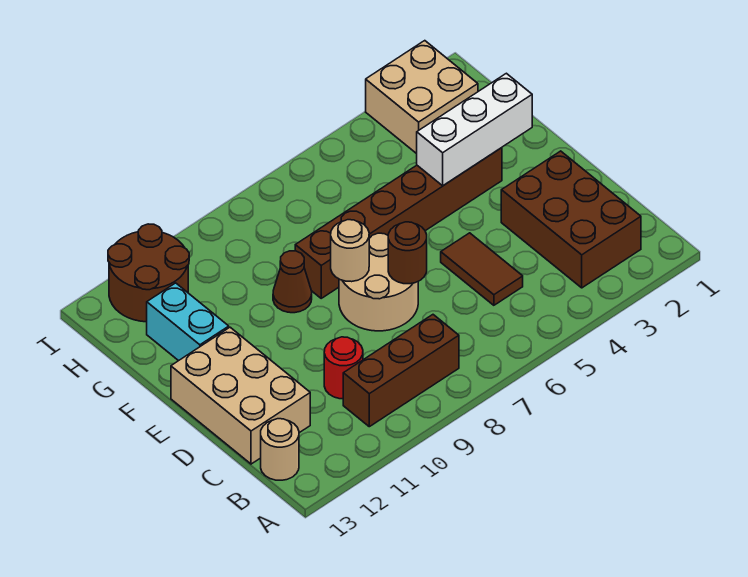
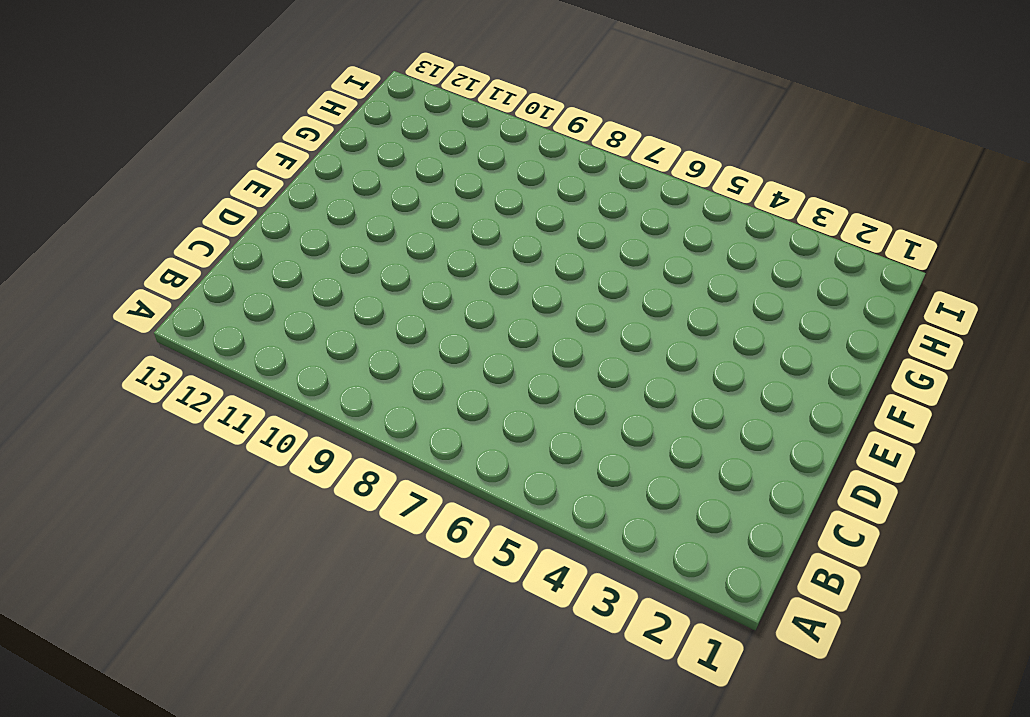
none -> brown brick B2:D3 level 1
none -> brown brick B8:B10 level 1
none -> tan round brick B13 level 1

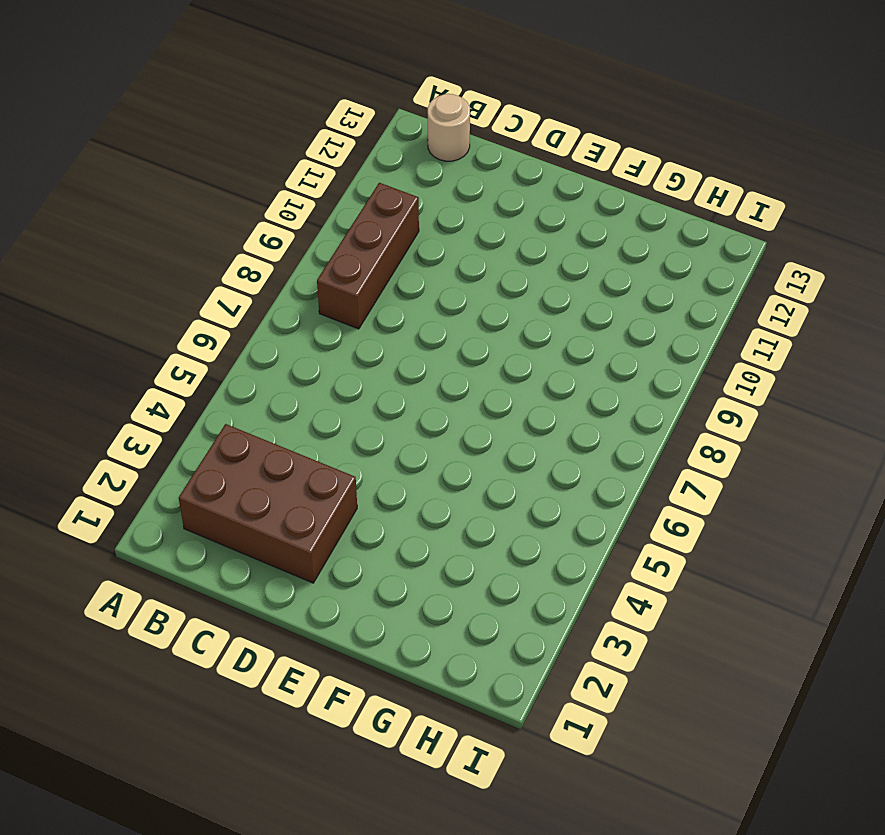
none -> brown tile C5:D5 level 1
none -> red round brick C10 level 1
none -> tan brick C12:E13 level 1

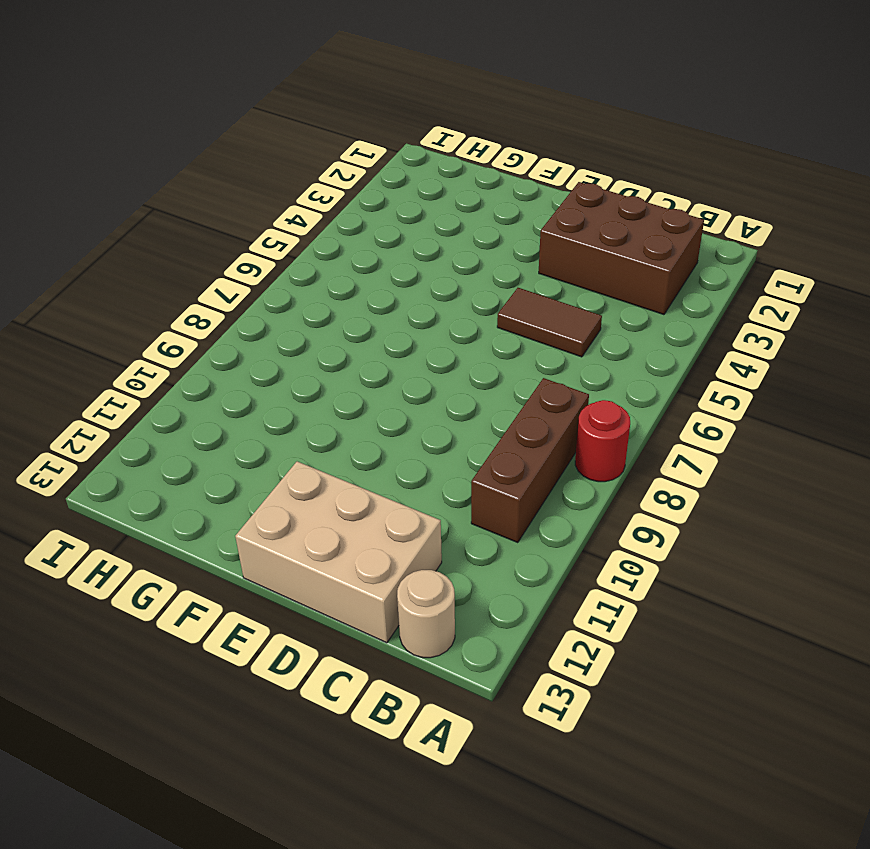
red round brick A8 level 1 -> red round brick C10 level 1
none -> tan round brick D7:E8 level 1
none -> brown brick F3:F8 level 1
none -> brown cone F9 level 1

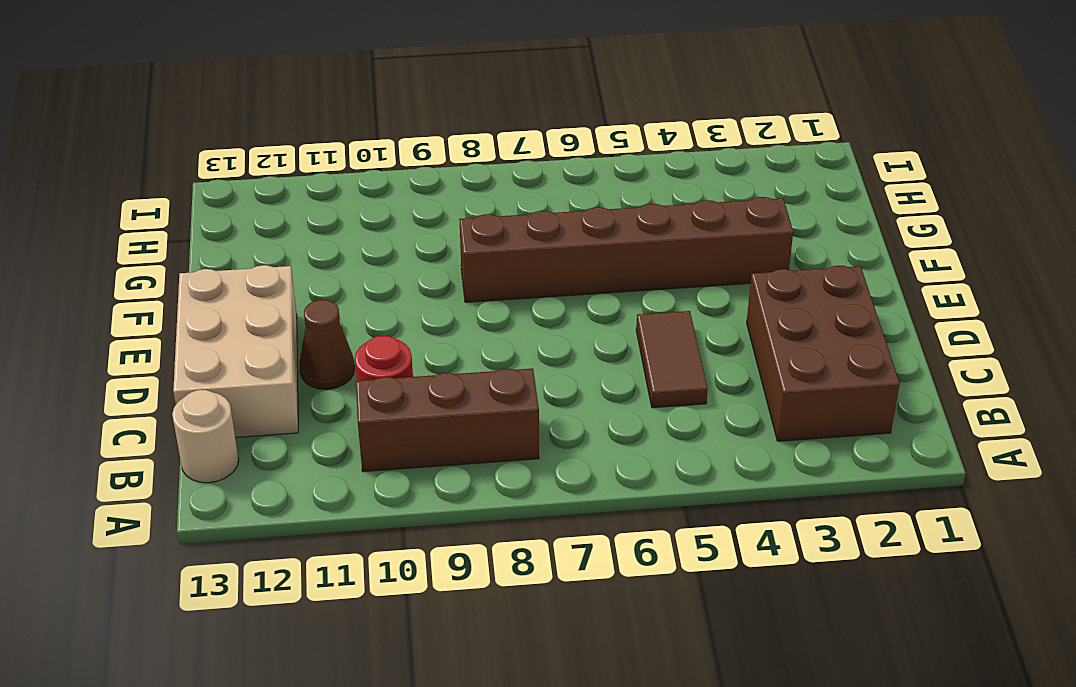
brown cone D11 level 1 -> brown cone F9 level 1
none -> tan round brick D7:E8 level 1
none -> cyan brick F12:G12 level 1
none -> tan brick H2:I3 level 1

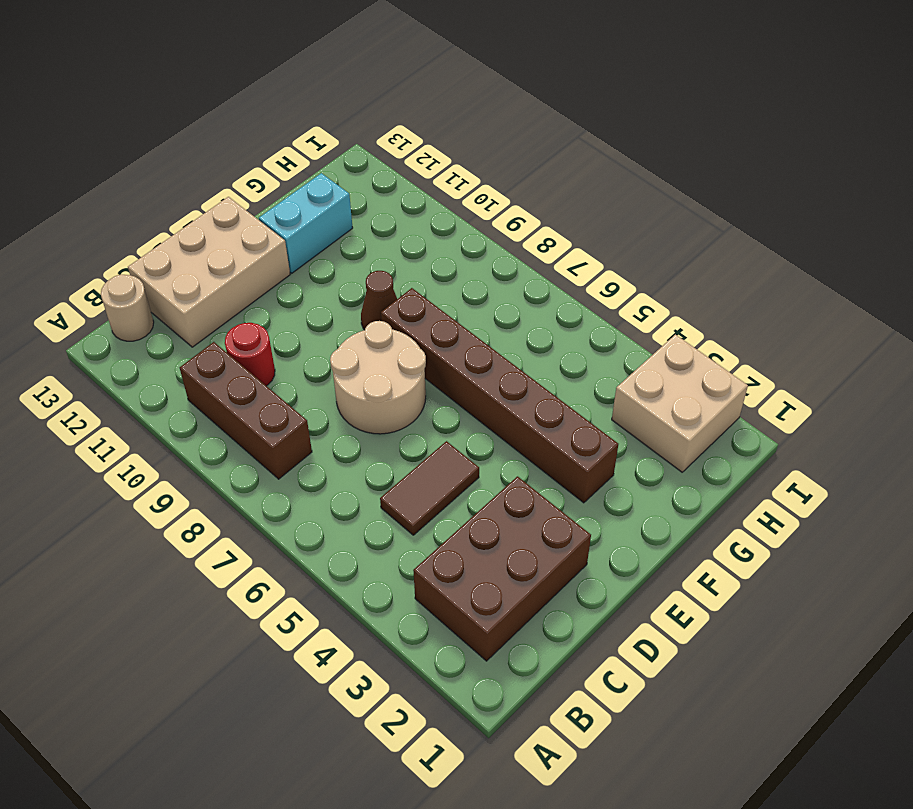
none -> brown round brick H11:I12 level 1
none -> brown round brick D7 level 2
none -> tan round brick E8 level 2

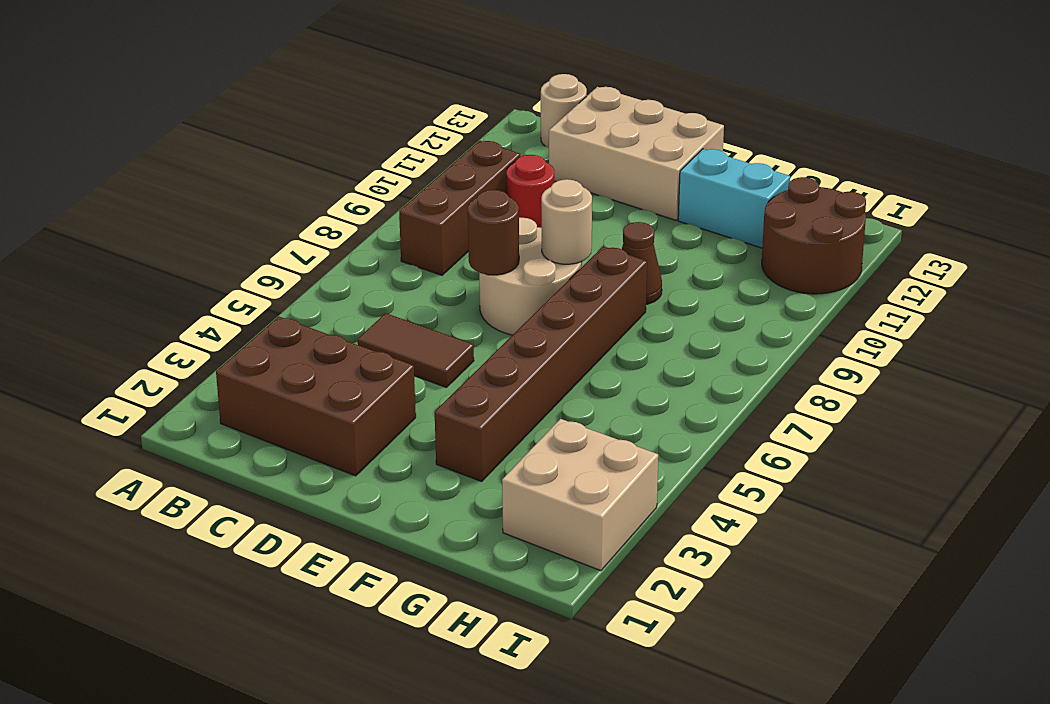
none -> white brick F2:F4 level 2

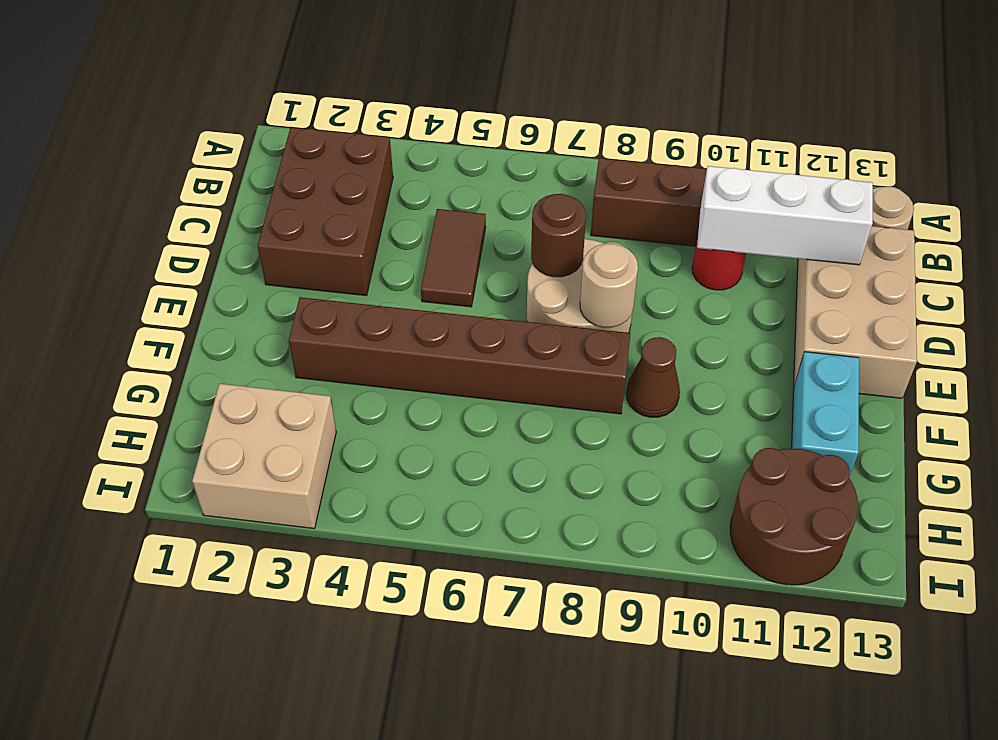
white brick C10:C12 level 2 -> white brick F2:F4 level 2

